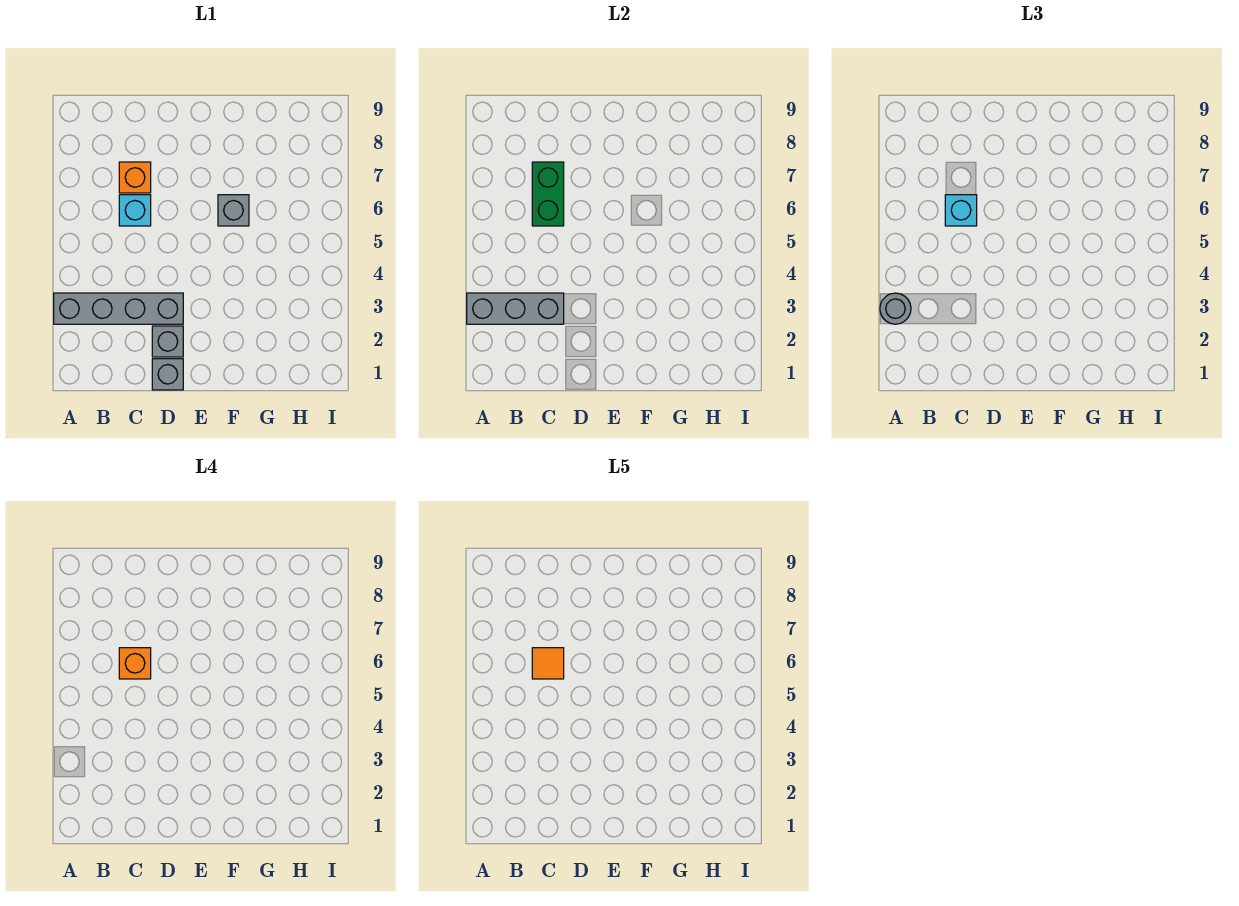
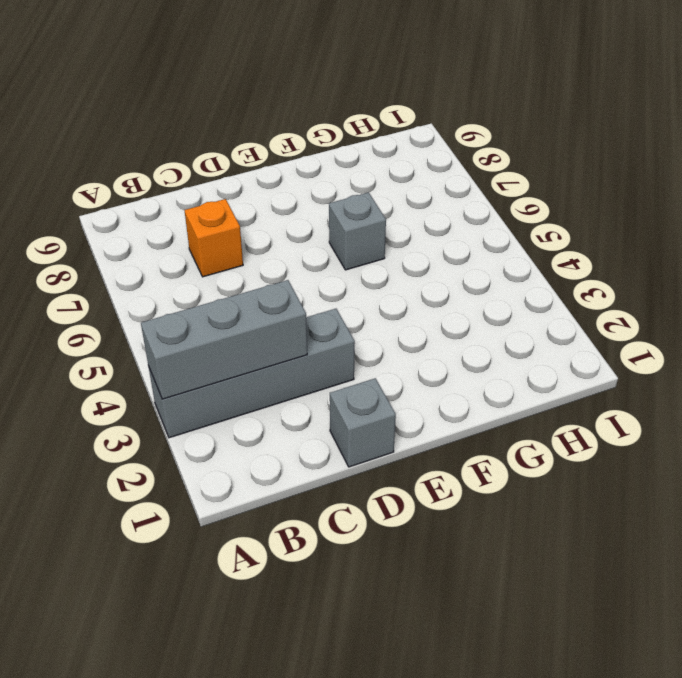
none -> cyan brick C6 level 1
none -> grey brick D2 level 1
none -> green brick C6:C7 level 2

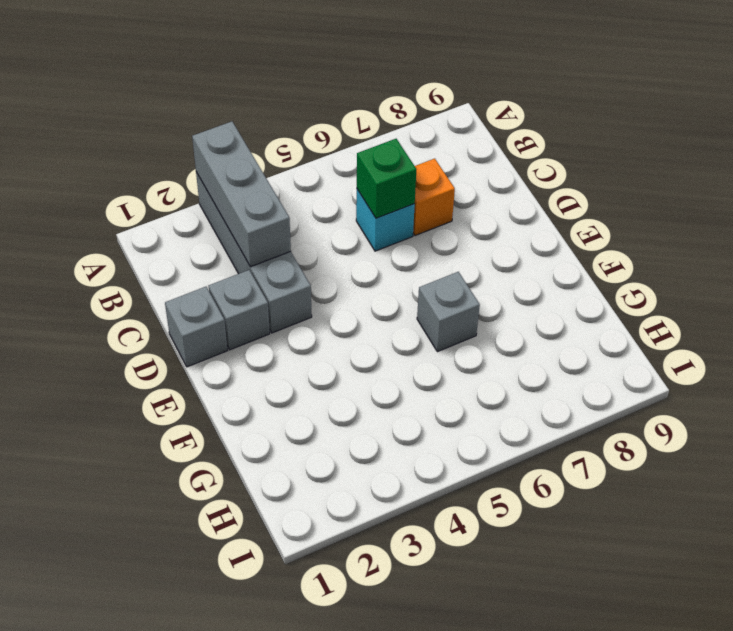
green brick C6 level 2 -> green brick C6:C7 level 2
none -> grey round brick A3 level 3
none -> cyan brick C6 level 3
none -> orange brick C6 level 4

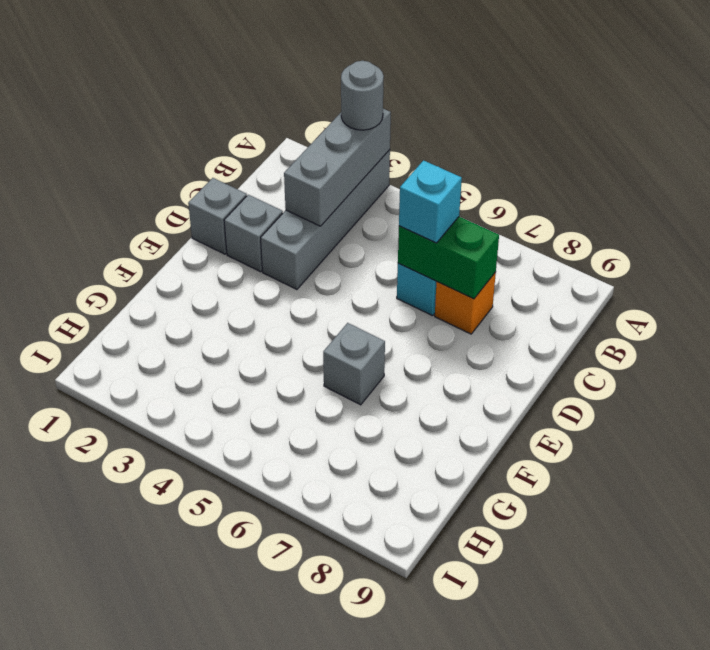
none -> orange brick C6 level 4
none -> orange tile C6 level 5

